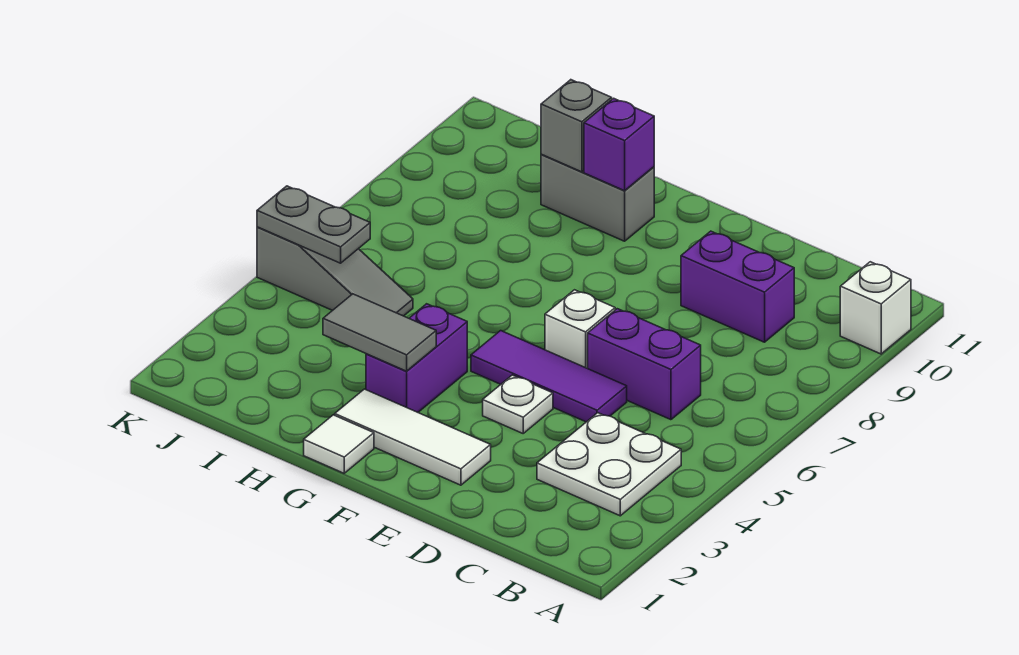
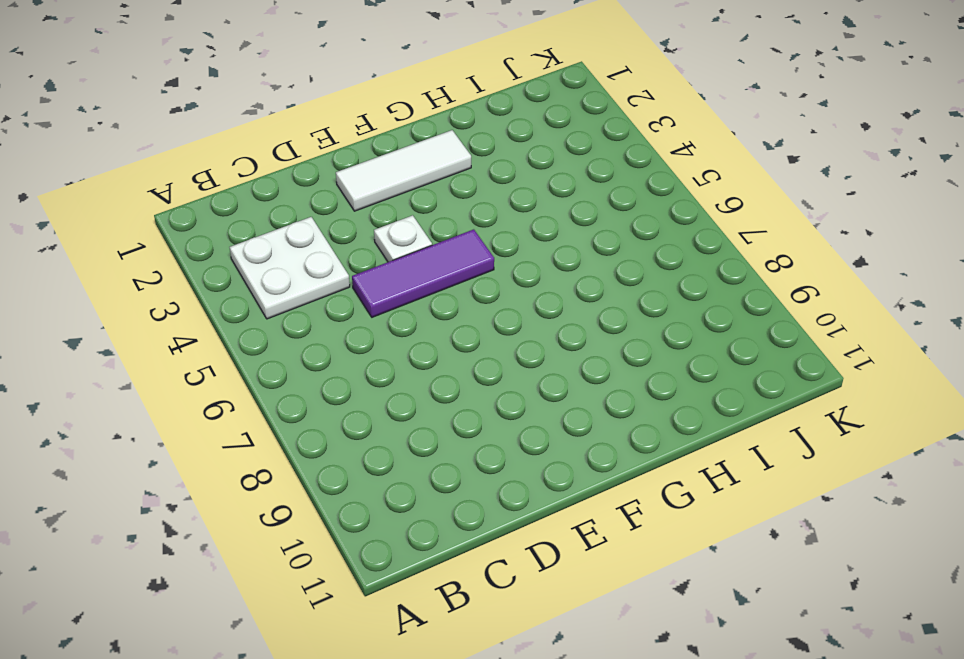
none -> white brick A10 level 1
none -> purple brick C6:D6 level 1
none -> purple brick C9:D9 level 1

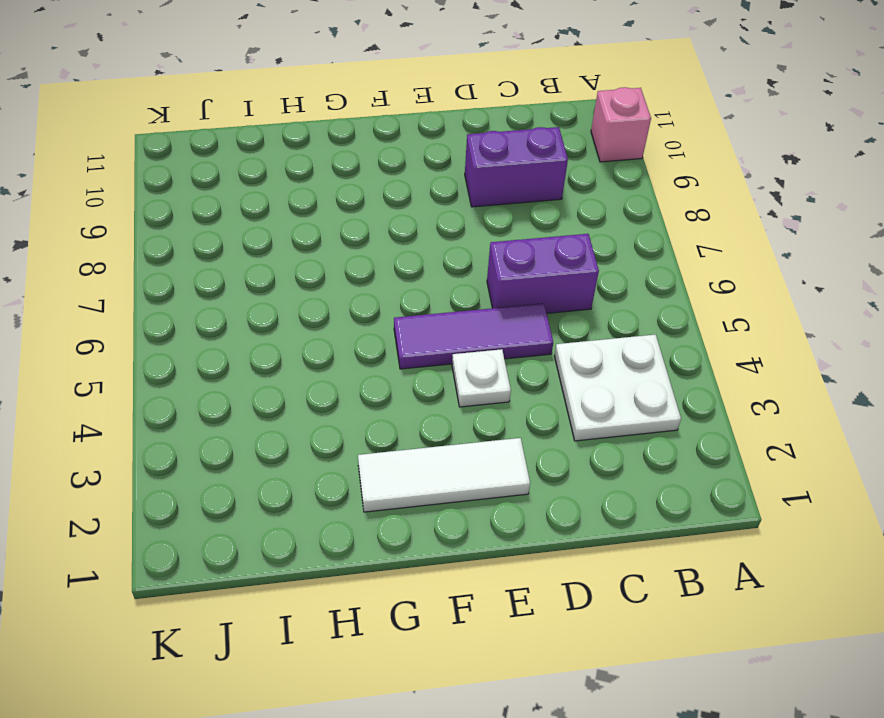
pink brick A10 level 1 -> white brick A10 level 1
none -> white brick E6 level 1
none -> white tile G1 level 1
none -> purple brick G3:G4 level 1

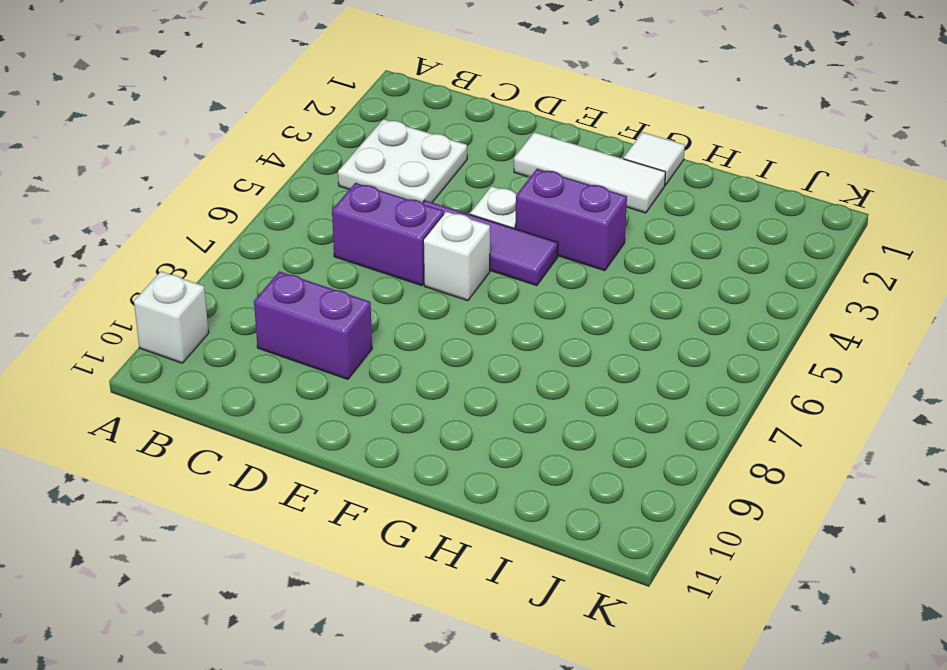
purple brick F4:G4 level 1 -> purple brick G3:G4 level 1
none -> grey brick G10:H10 level 1
none -> grey slope I5:K5 level 1 top K
none -> grey tile G3:H3 level 2

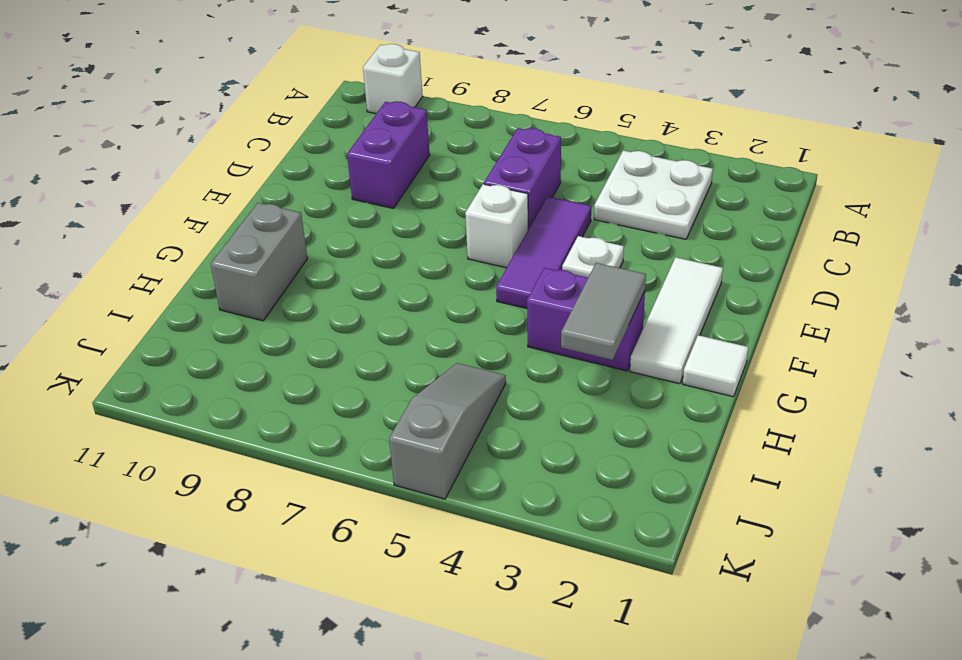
none -> purple brick G10 level 2
none -> grey brick H10 level 2
none -> grey plate J5:K5 level 2

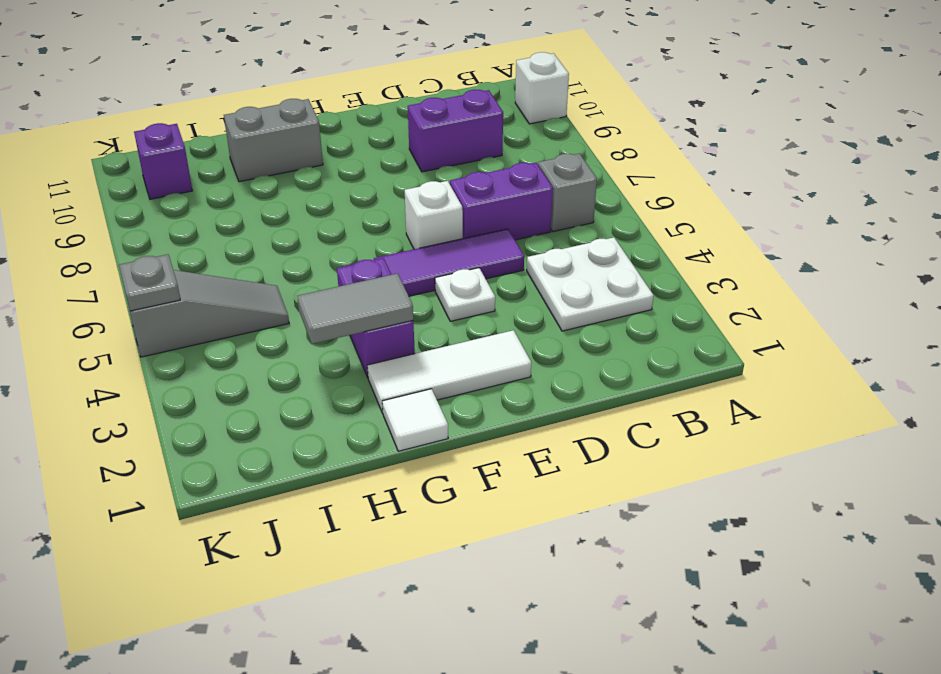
grey brick B6 level 1 -> grey brick H10 level 2
purple brick J10 level 1 -> purple brick G10 level 2
grey plate K5 level 2 -> grey plate J5:K5 level 2

